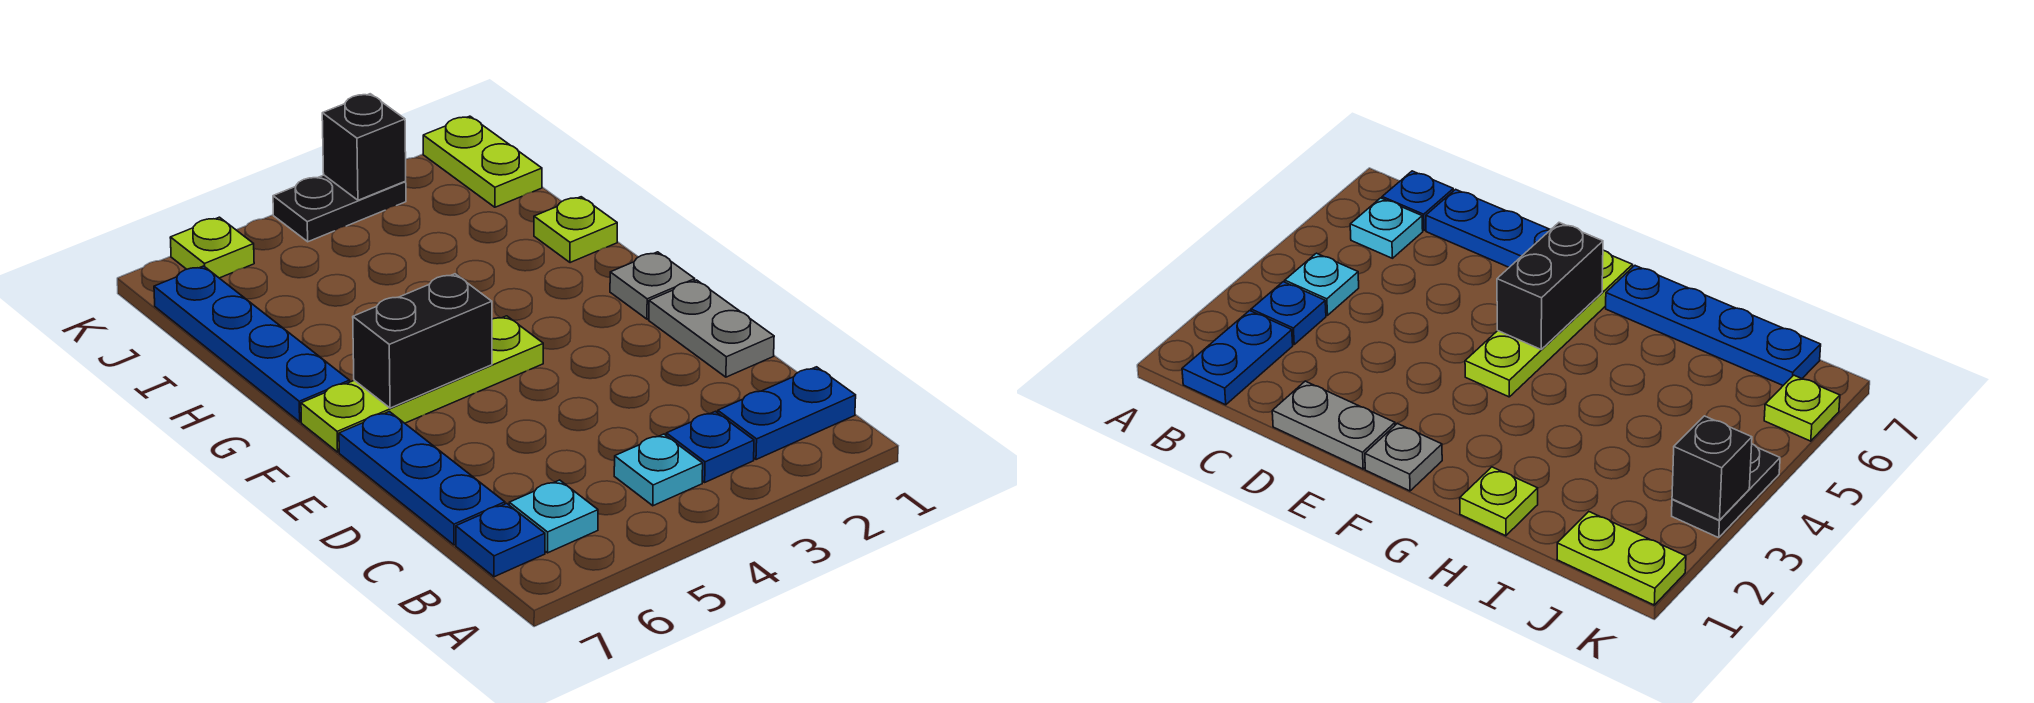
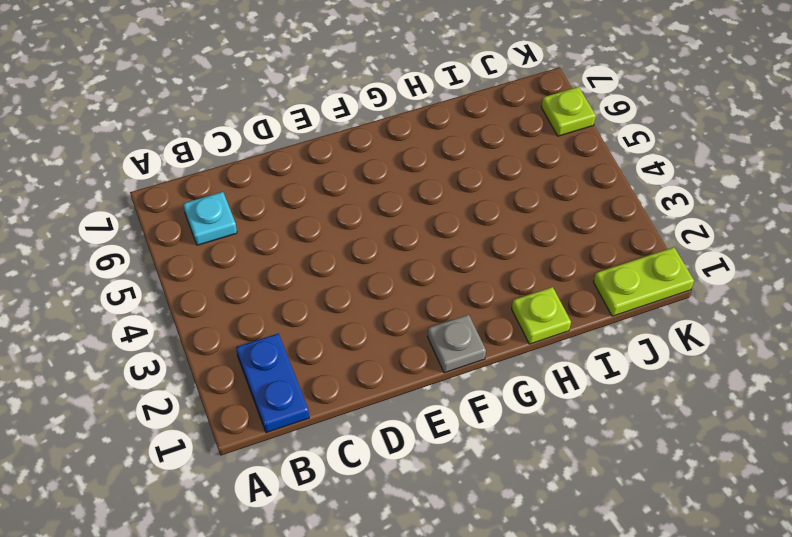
none -> blue plate B3 level 1
none -> cyan plate B4 level 1
none -> blue plate B7 level 1

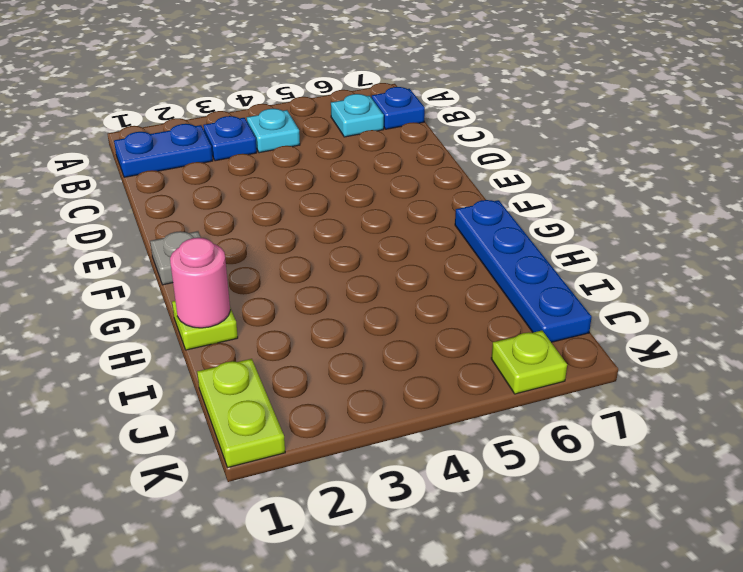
pink round brick H1 level 2 -> none
none -> blue plate C7:E7 level 1
none -> grey plate D1:E1 level 1
none -> lime plate F4:F7 level 1

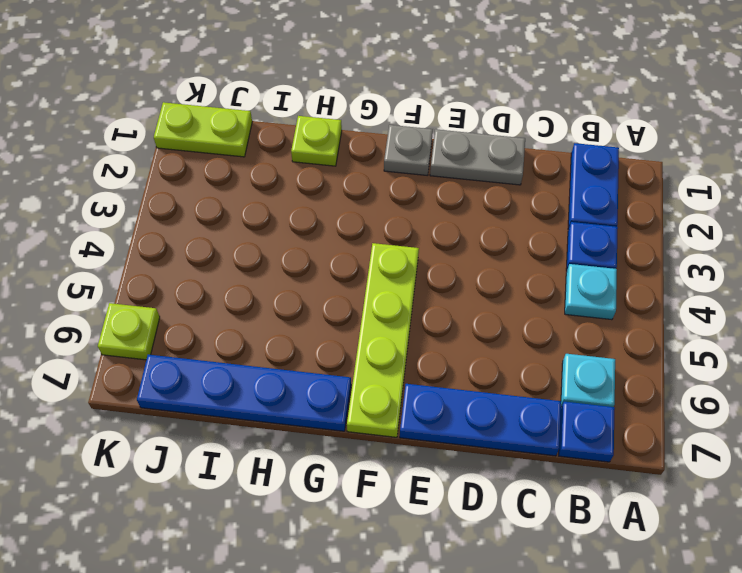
none -> black plate K3:K4 level 1
none -> black brick F5:F6 level 2
none -> black brick K3 level 2

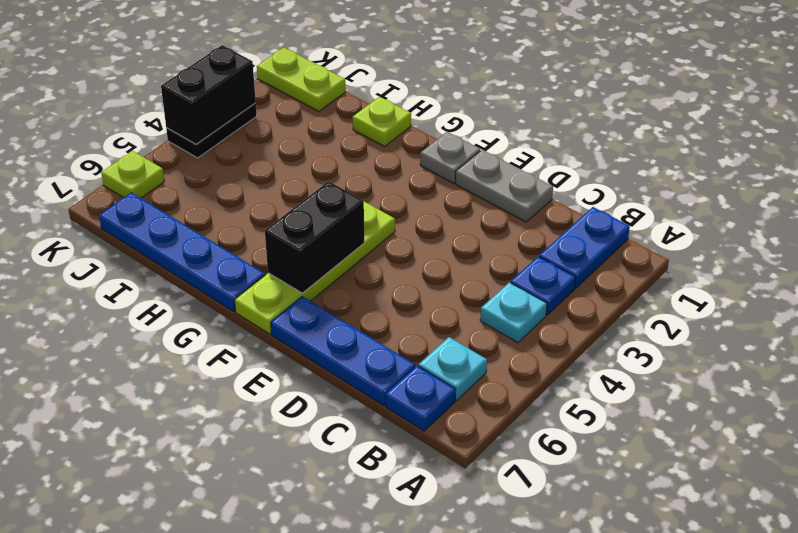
black brick K3:K4 level 2 -> black brick K3 level 2

